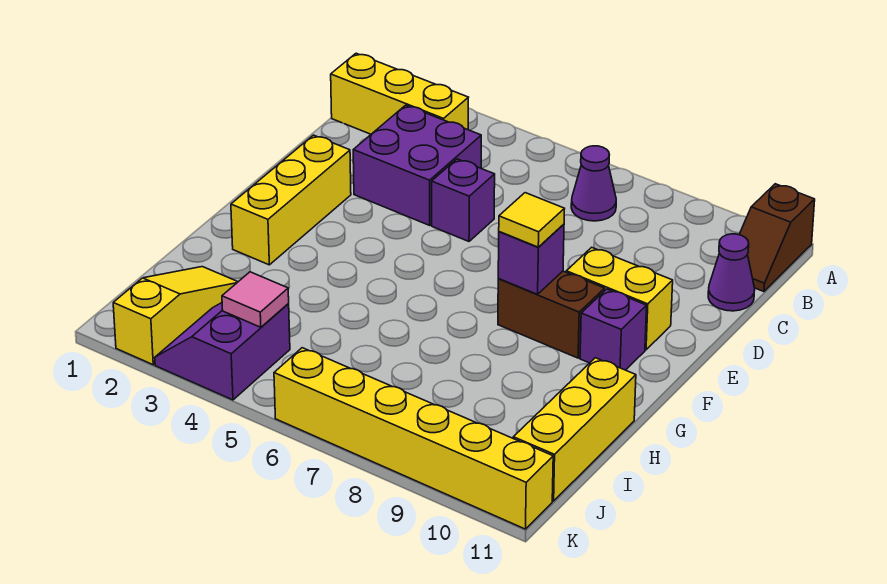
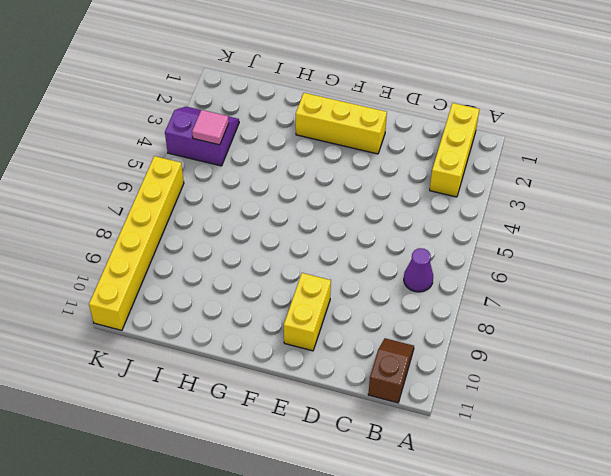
brown slope B10:B11 level 1 top 11 -> brown slope A11:B11 level 1 top A
none -> purple brick C3:D4 level 1
none -> purple cone C11 level 1
none -> purple brick D5 level 1

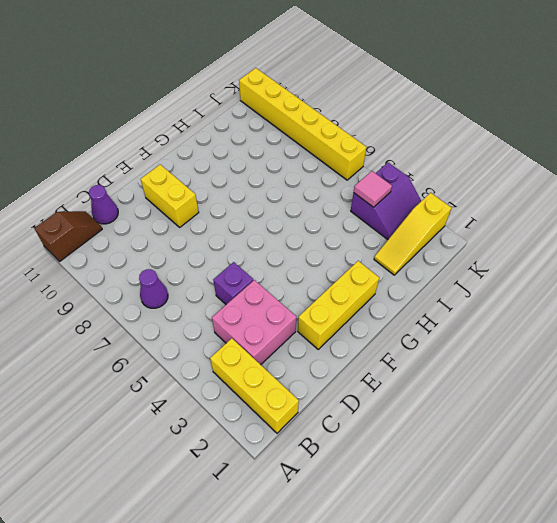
pink brick C3:D4 level 1 -> purple brick C3:D4 level 1
none -> brown brick F8:F9 level 1
none -> purple brick F10 level 1
none -> yellow brick H11:J11 level 1

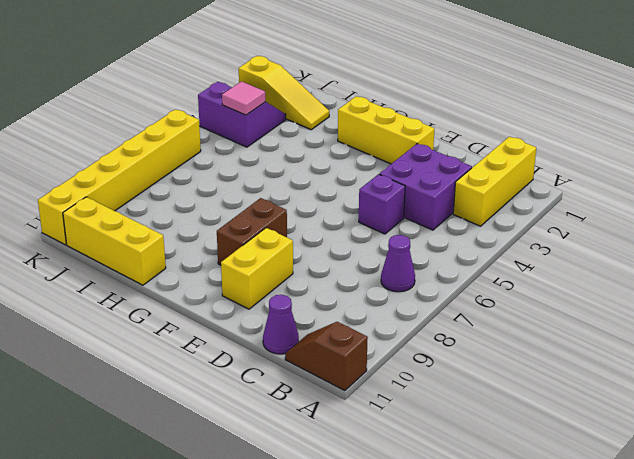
none -> purple brick F10 level 1
none -> purple brick F8 level 2
none -> yellow tile F8 level 3

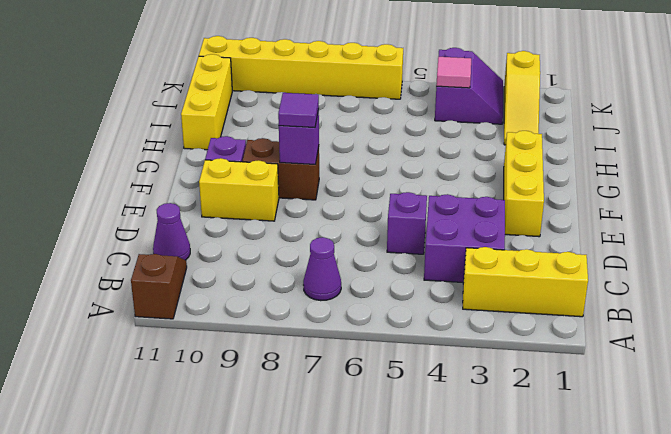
purple tile F8 level 3 -> yellow tile F8 level 3

